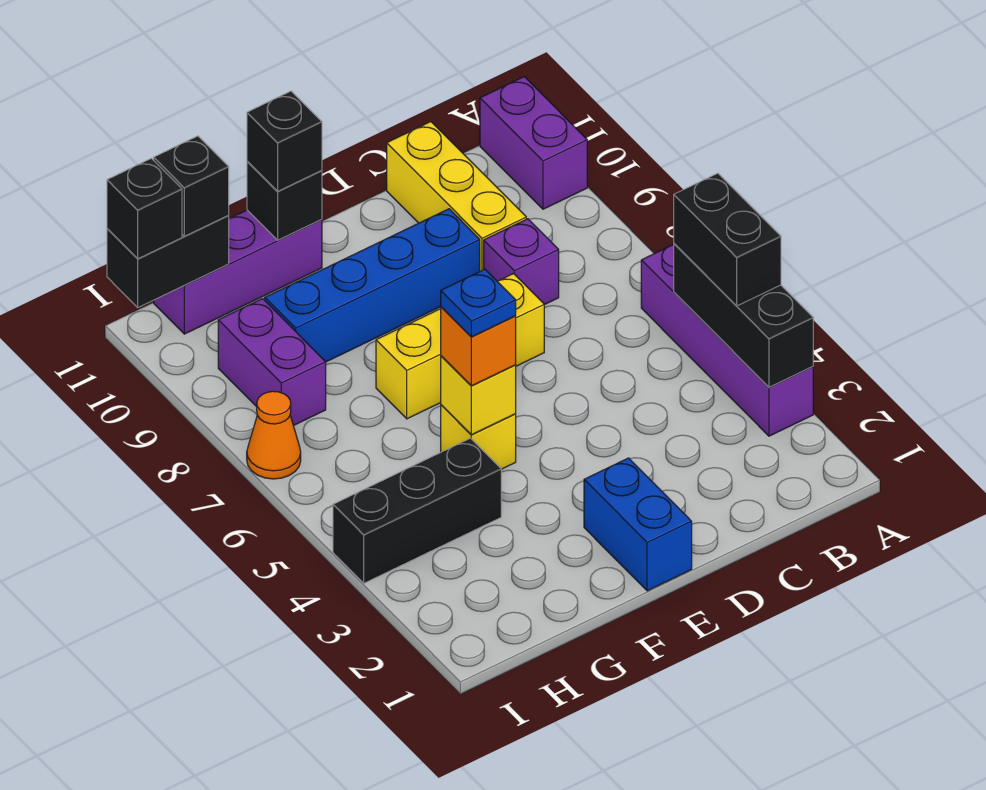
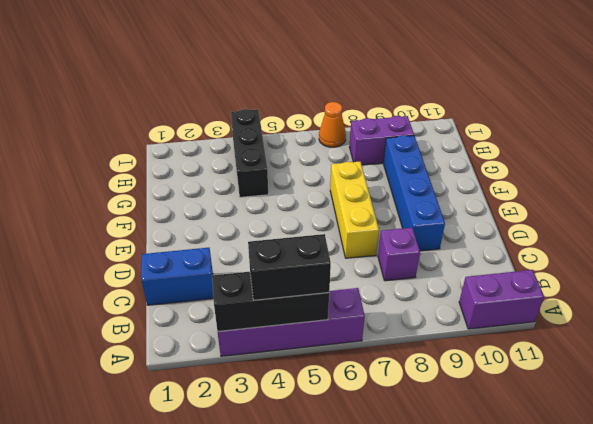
blue brick C1:C2 level 1 -> blue brick E1:E2 level 1
none -> yellow brick C9:C11 level 1
none -> yellow brick F5 level 1
none -> purple brick F11:H11 level 1

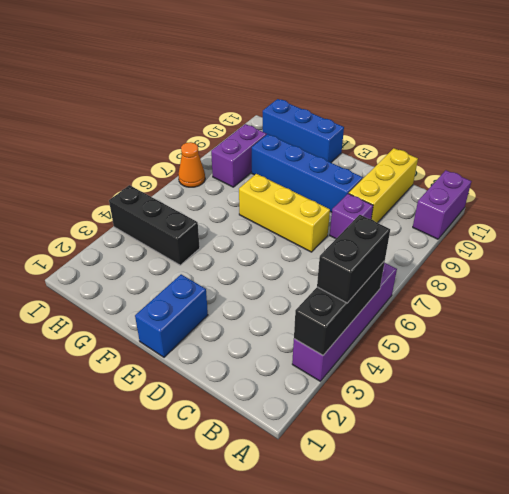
blue brick F11:H11 level 1 -> purple brick F11:H11 level 1
none -> yellow brick F5 level 1
none -> yellow brick F5 level 2
none -> black brick F11 level 2

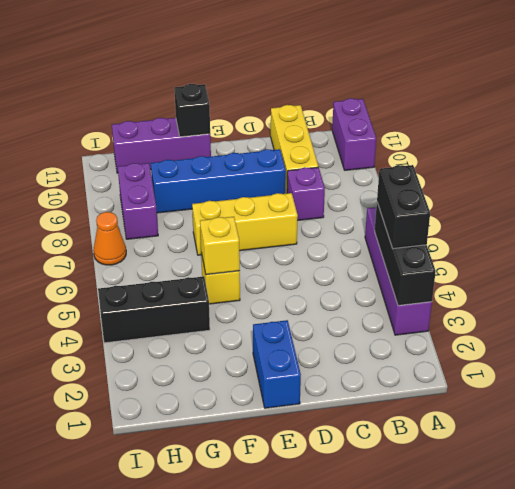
none -> black brick H11:I11 level 2
none -> orange brick F5 level 3
none -> black brick F11 level 3

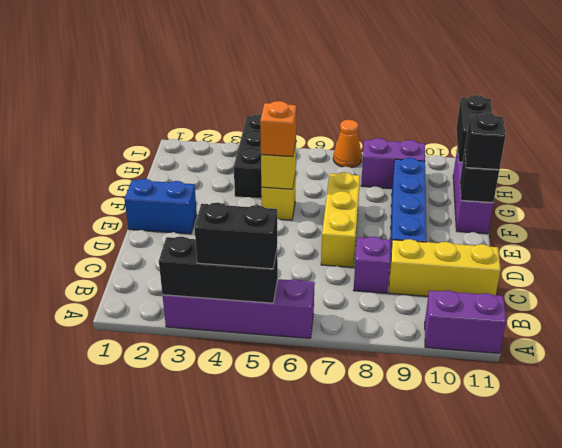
none -> black brick H11 level 3
none -> black brick I11 level 3
none -> blue plate F5 level 4

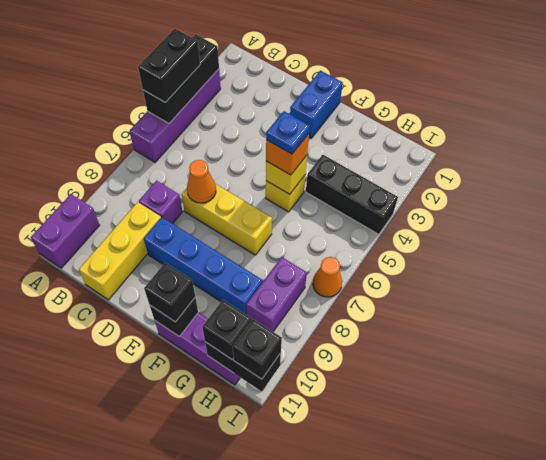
orange cone D7 level 2 -> none

